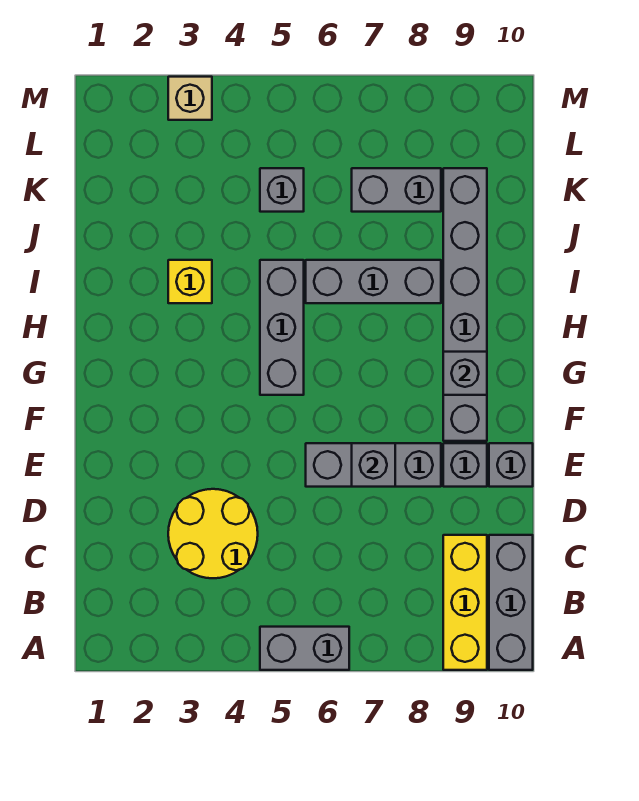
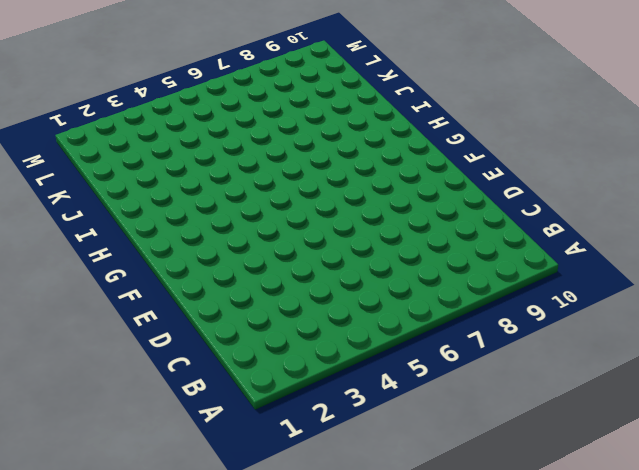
none -> grey brick A5:A6 level 1
none -> yellow brick A9:C9 level 1
none -> grey brick A10:C10 level 1

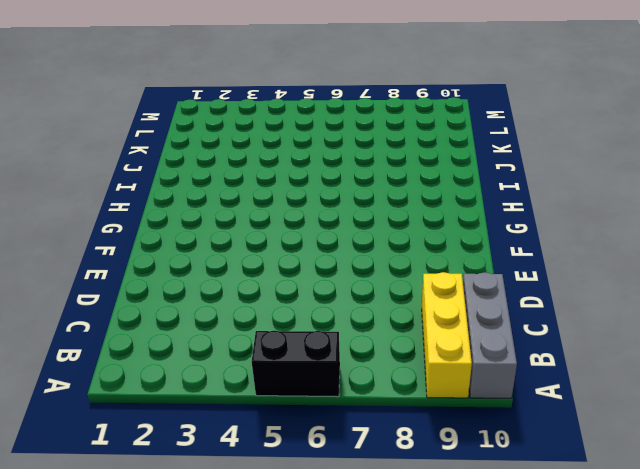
black brick A5:A6 level 1 -> grey brick A5:A6 level 1
none -> yellow round brick C3:D4 level 1
none -> grey brick E6:E8 level 1
none -> grey brick E9 level 1

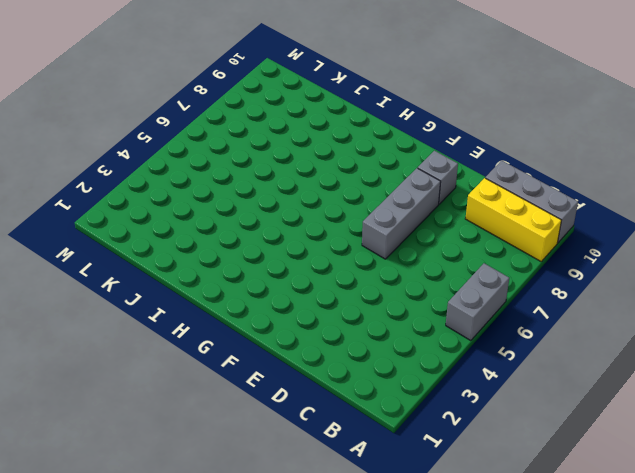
none -> yellow round brick C3:D4 level 1
none -> grey brick E10 level 1
none -> grey brick F9:K9 level 1

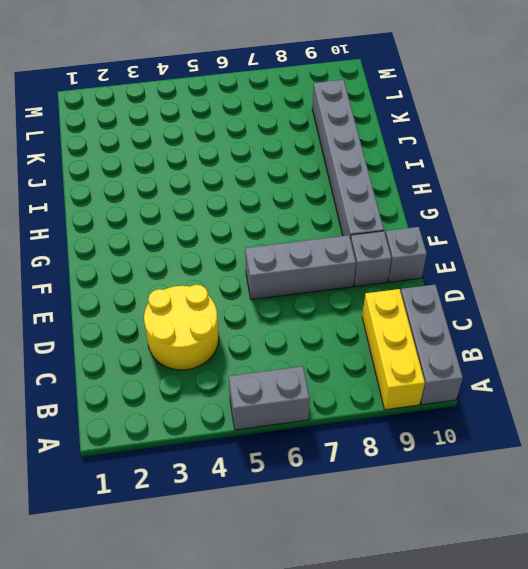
none -> grey brick G5:I5 level 1
none -> yellow brick I3 level 1
none -> grey brick I6:I8 level 1

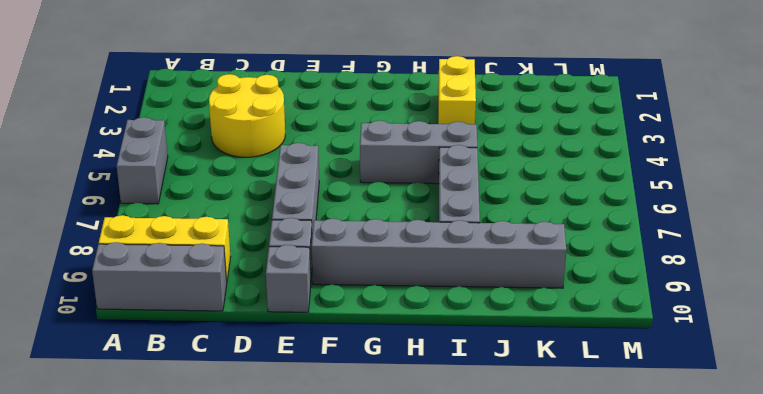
yellow brick I2:I3 level 1 -> yellow brick I3 level 1
none -> grey brick K5 level 1
none -> grey brick K7:K8 level 1
none -> tan brick M3 level 1

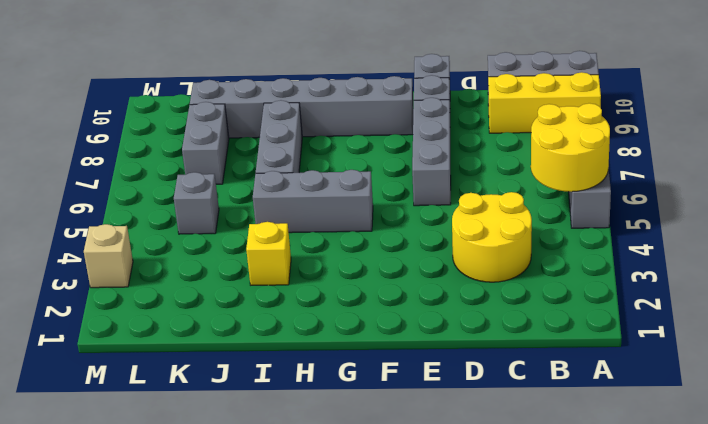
yellow round brick A5:B6 level 2 -> none
none -> grey brick E7 level 2
none -> grey brick G9 level 2

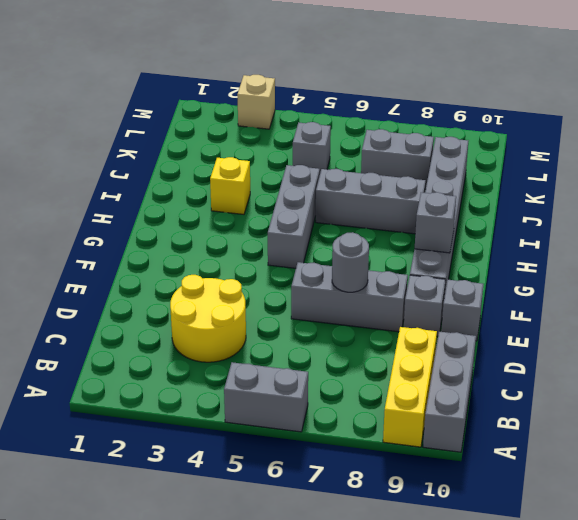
grey round brick E7 level 2 -> grey brick E7 level 2

